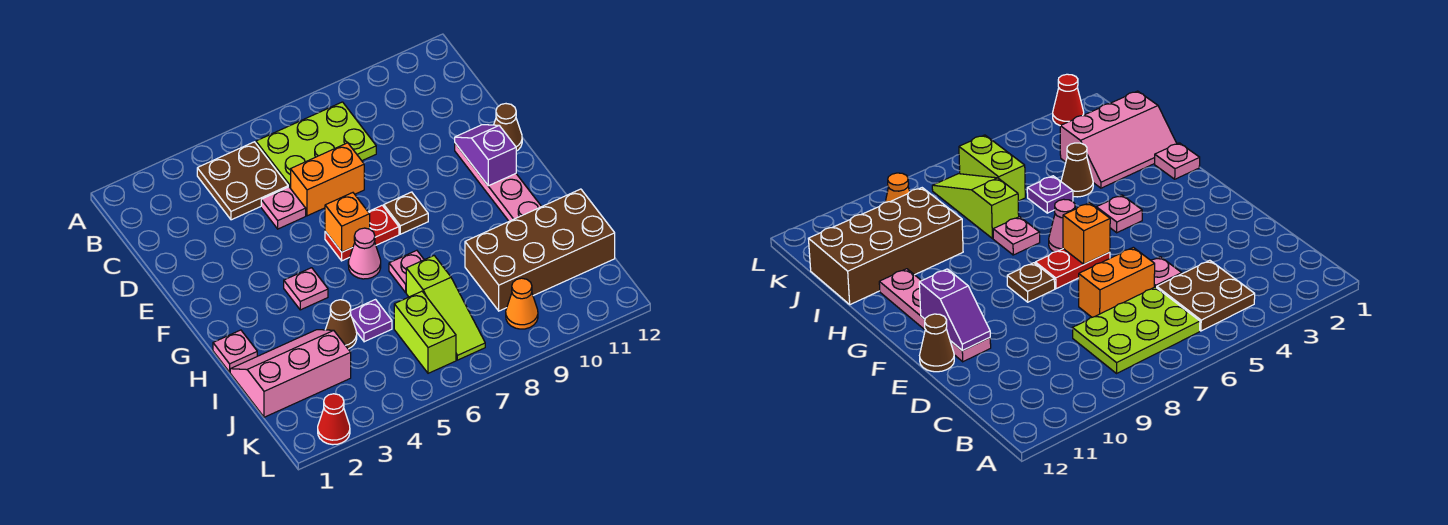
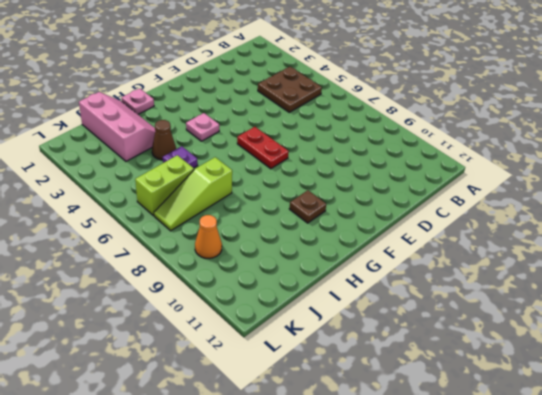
brown plate G10 level 1 -> brown plate F8 level 1
none -> lime plate B6:C8 level 1
none -> pink plate D5 level 1
none -> orange brick D6:D7 level 1

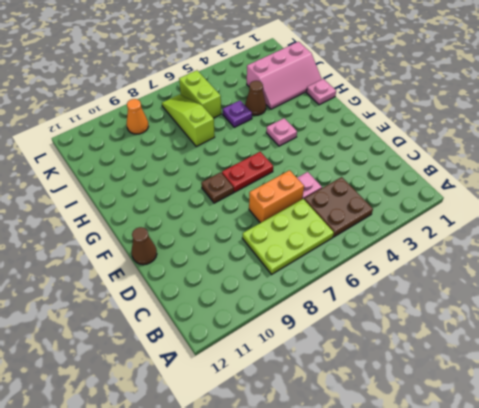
none -> pink plate E11:H11 level 1
none -> pink cone G6 level 1
none -> pink plate H7 level 1

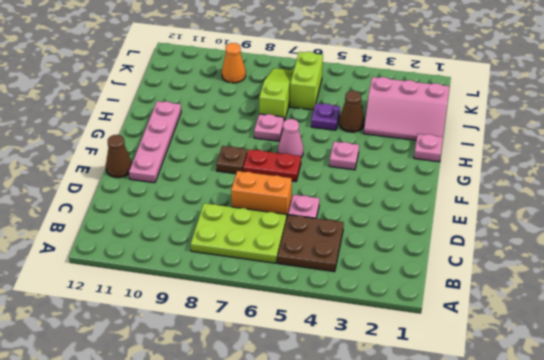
none -> brown brick I9:J12 level 1
none -> red cone L2 level 1
none -> purple slope E11:F11 level 2 top F

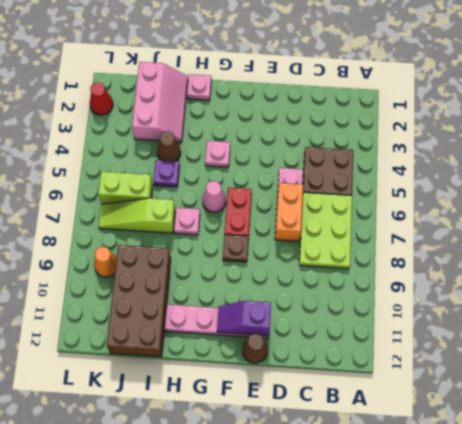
purple slope E11:F11 level 2 top E -> purple slope E11:F11 level 2 top F
none -> orange brick F6 level 2

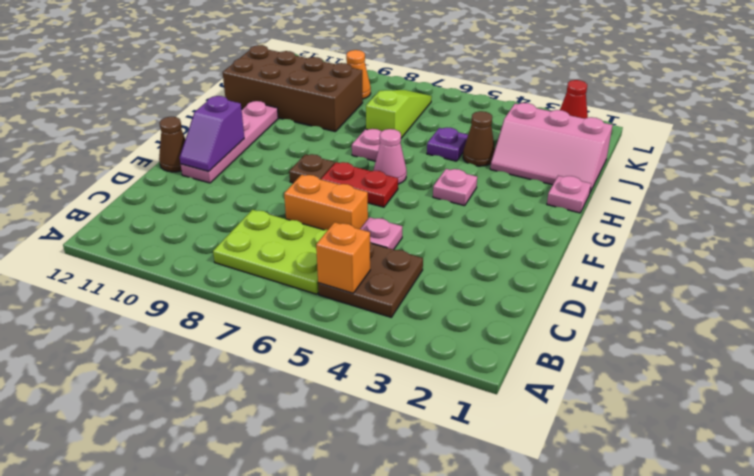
orange brick B5 level 2 -> orange brick F6 level 2
none -> lime brick J6:K6 level 1

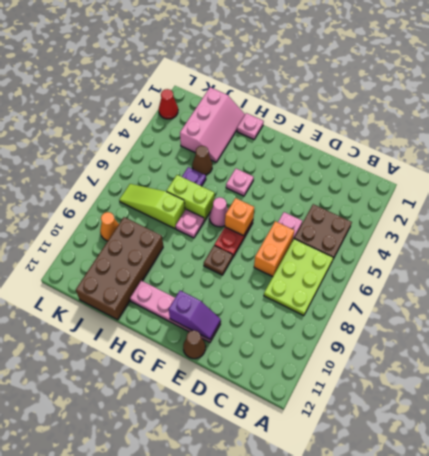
lime brick H6:I6 level 1 -> lime brick J6:K6 level 1

